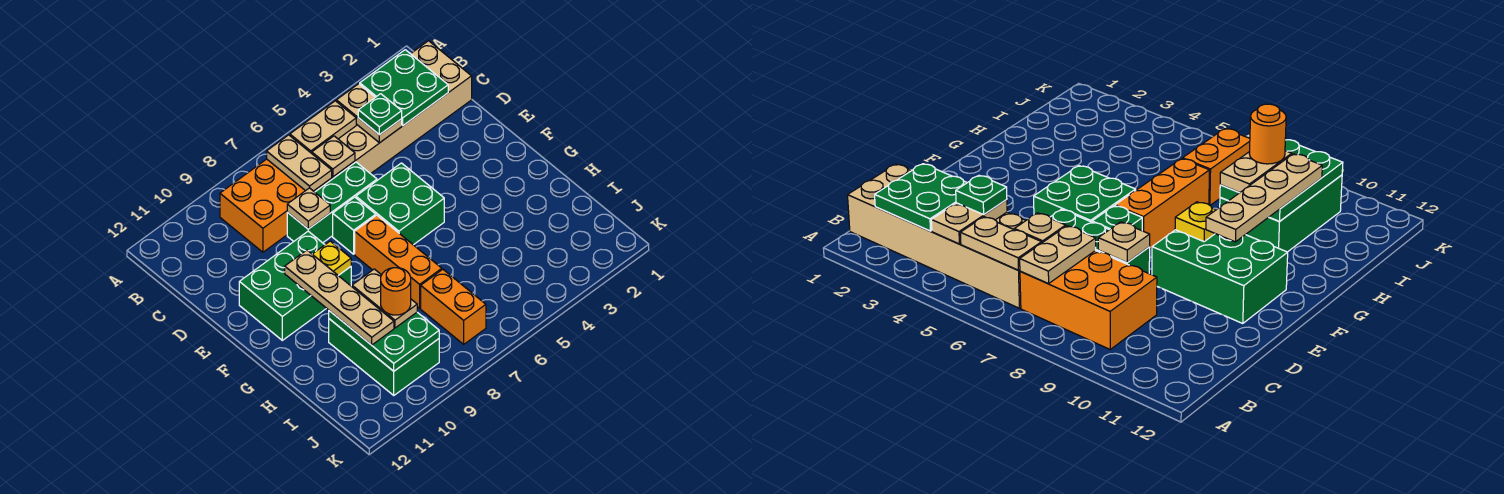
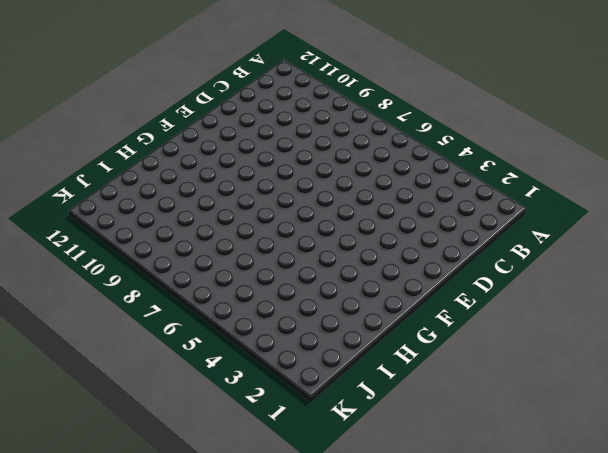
none -> tan brick B1:C6 level 1
none -> orange brick B7:C9 level 1
none -> green brick D6:D8 level 1

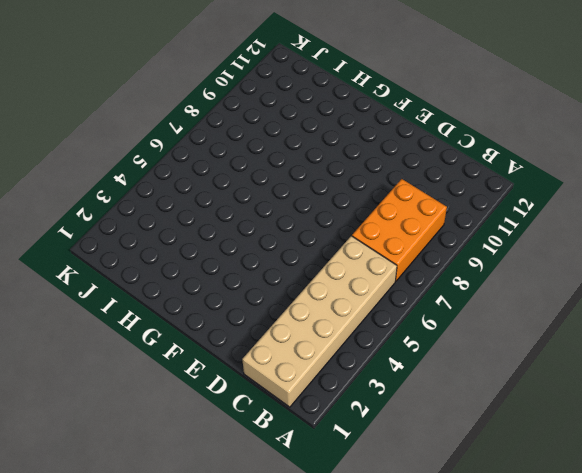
none -> green brick D6:D8 level 1
none -> green brick E5:F6 level 1
none -> green brick E7 level 1

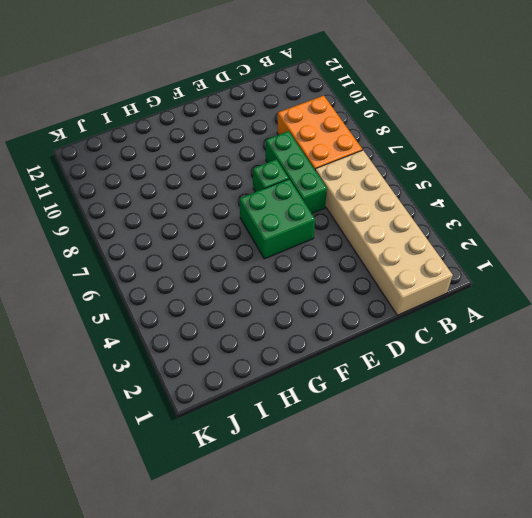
none -> green brick E9:F11 level 1
none -> orange brick F7:H7 level 1
none -> green brick H9:J10 level 1

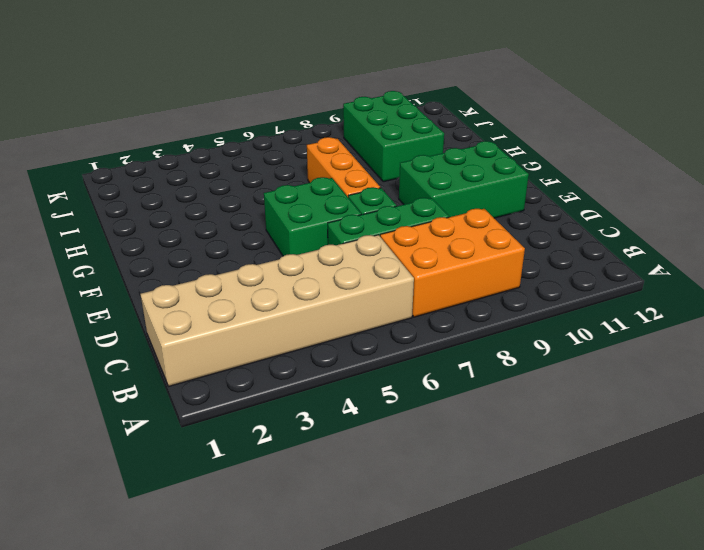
none -> orange brick I7:J7 level 1
none -> green plate B2:C3 level 2
none -> tan plate B4:C4 level 2

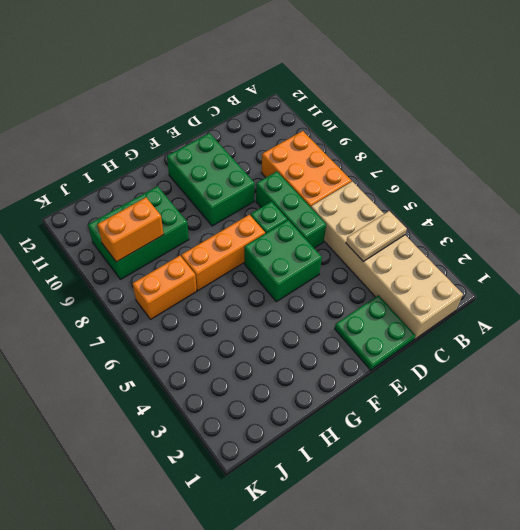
green plate D1:E2 level 1 -> green plate B2:C3 level 2
orange brick I9:J9 level 2 -> green plate H9:J10 level 2
none -> tan plate B5:B6 level 2
none -> tan plate B7:C7 level 2
none -> tan plate C6 level 2

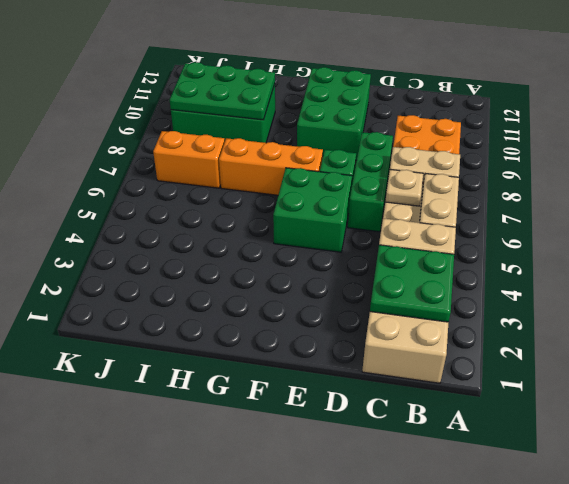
none -> tan plate D8 level 2
none -> yellow plate F9 level 2
none -> green plate C4 level 3

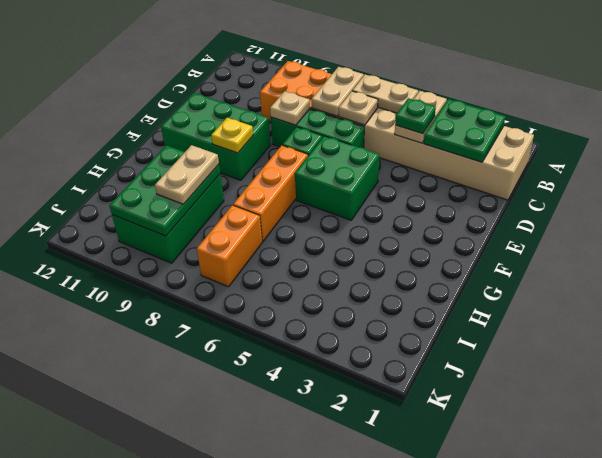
none -> tan plate F10:I10 level 3
none -> orange round brick I9 level 4

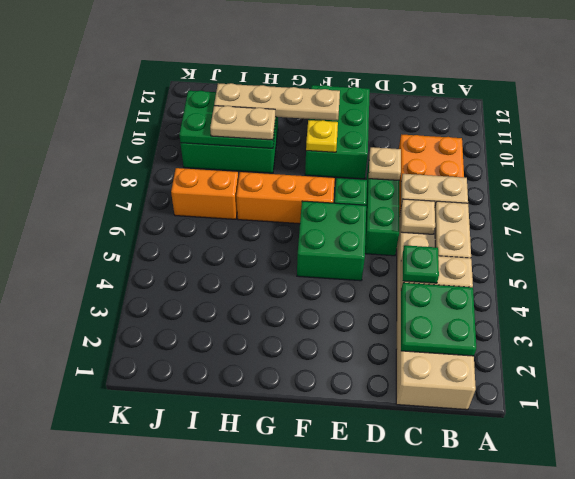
none -> orange round brick I9 level 4

